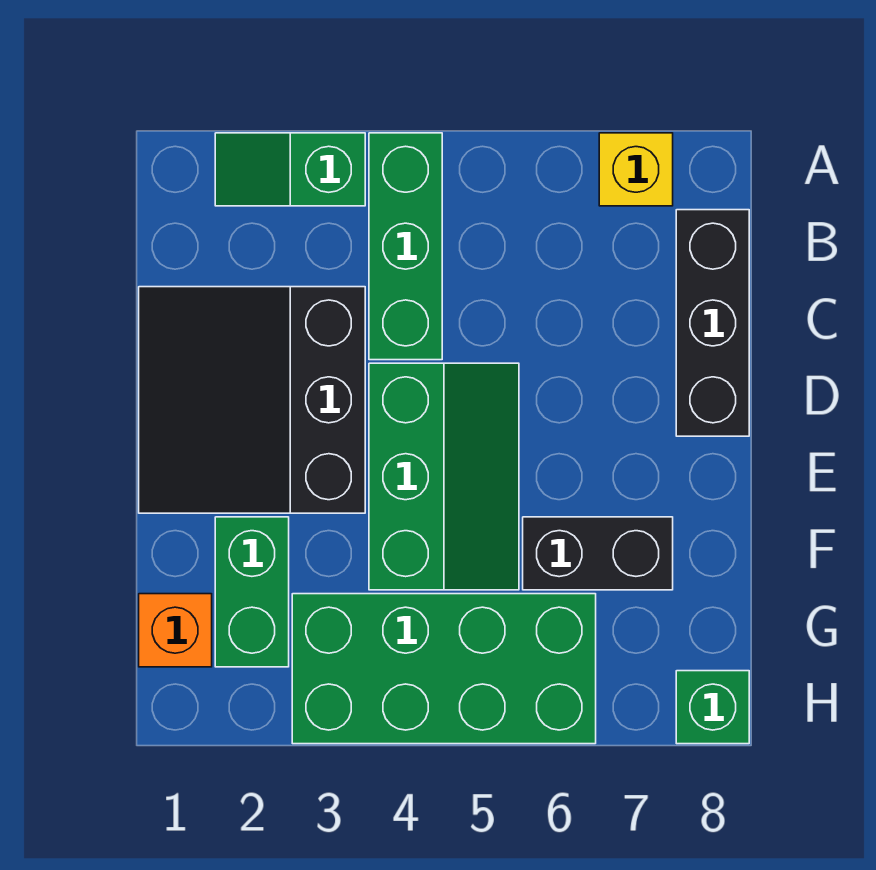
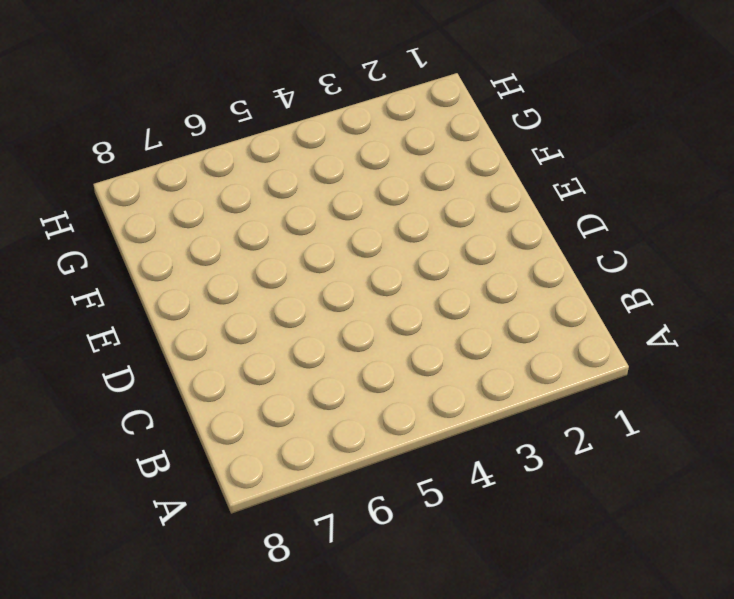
none -> green slope A2:A3 level 1 top 3
none -> green brick A4:C4 level 1

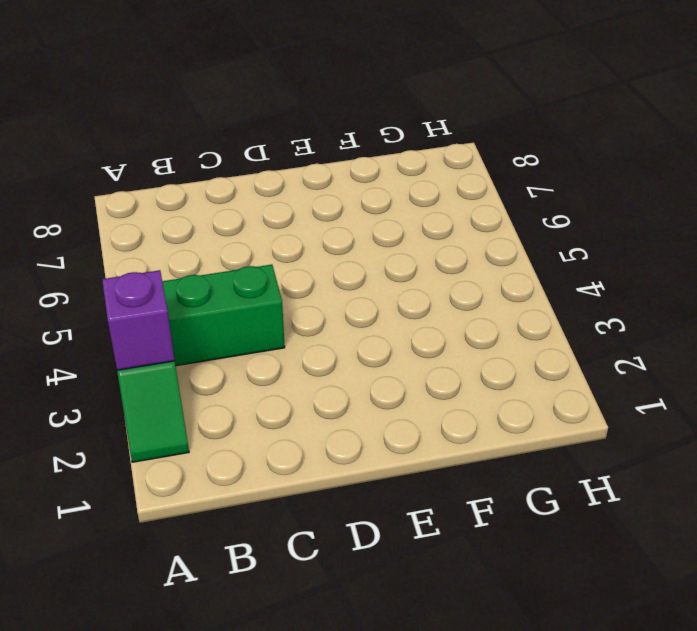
purple brick A3 level 2 -> none
none -> yellow brick A7 level 1
none -> black brick B8:D8 level 1

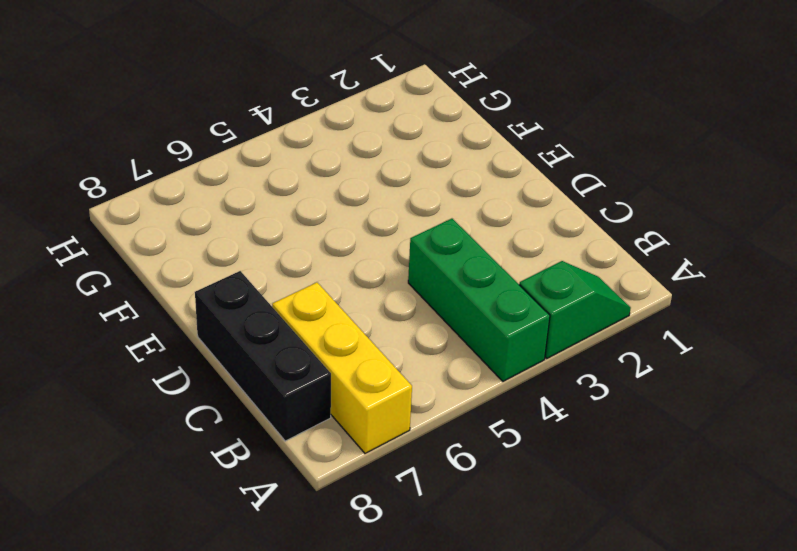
yellow brick A7:C7 level 1 -> yellow brick A7 level 1
none -> black slope C1:E3 level 1 top 3
none -> green slope D4:F5 level 1 top 4

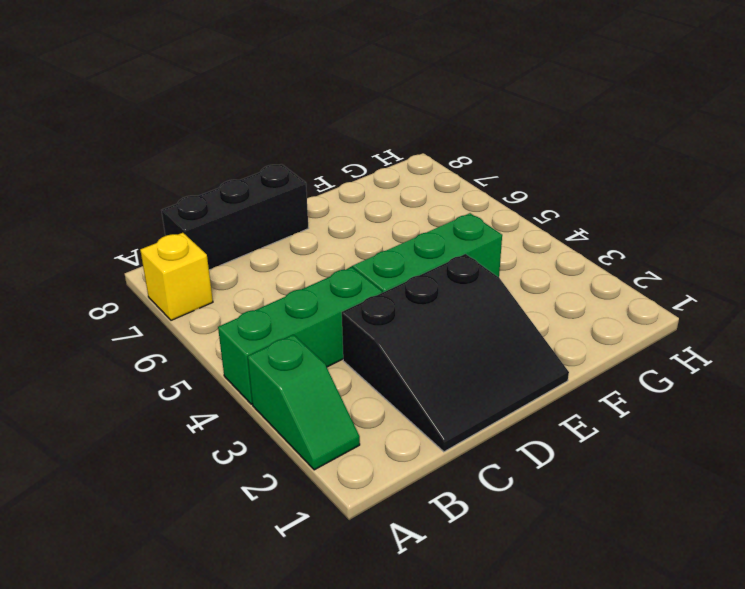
none -> green brick F2:G2 level 1
none -> black brick F6:F7 level 1

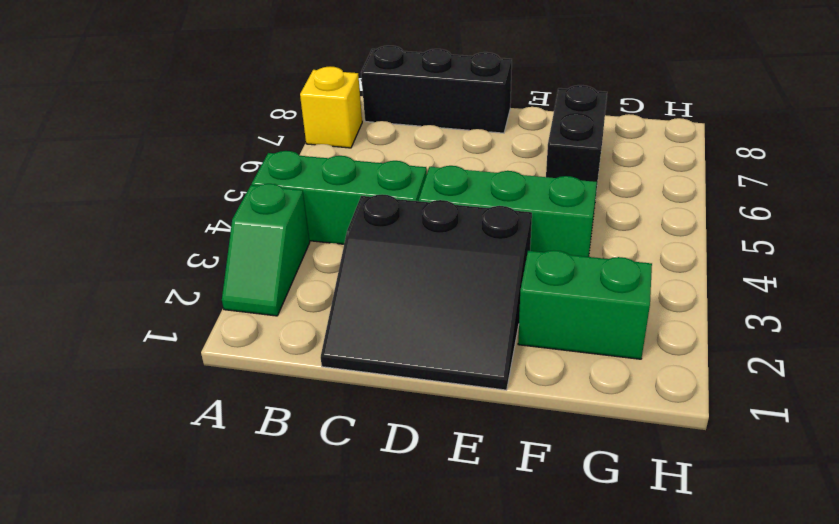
none -> orange brick G1 level 1
none -> green brick G3:H6 level 1

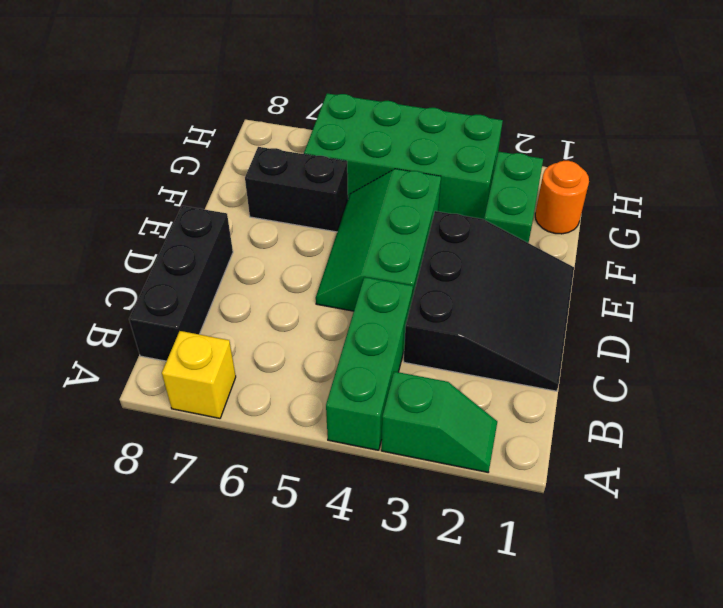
orange round brick G1 level 1 -> orange brick G1 level 1
none -> green brick H8 level 1

